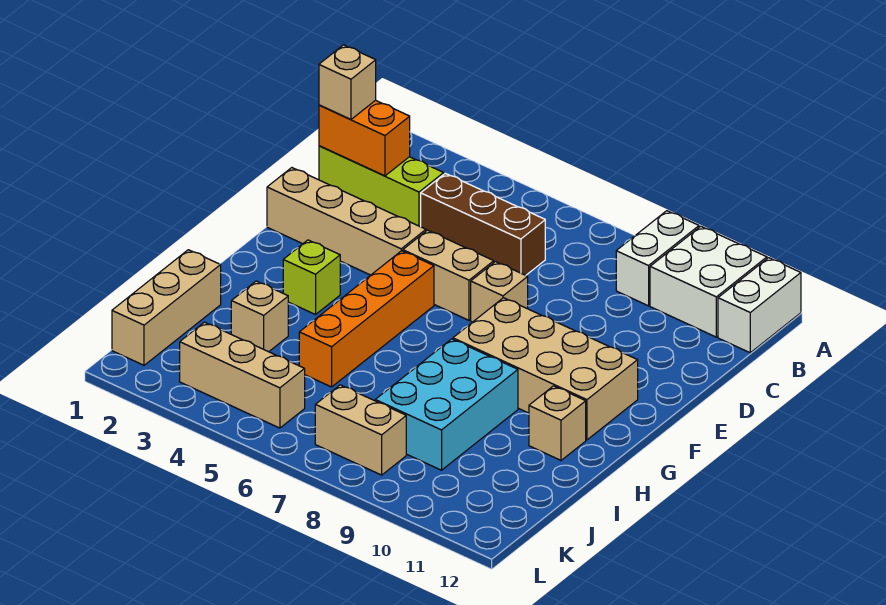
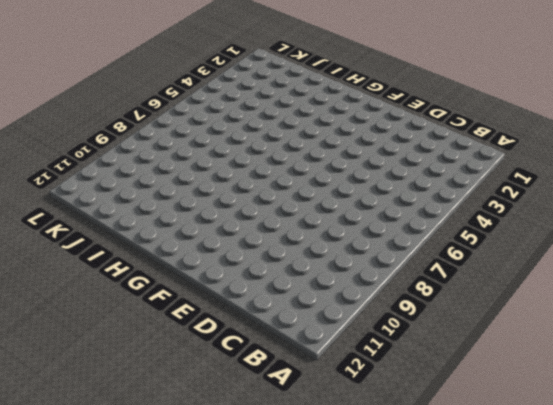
none -> white brick A9:B9 level 1
none -> white brick A10:B11 level 1
none -> white brick A12:B12 level 1

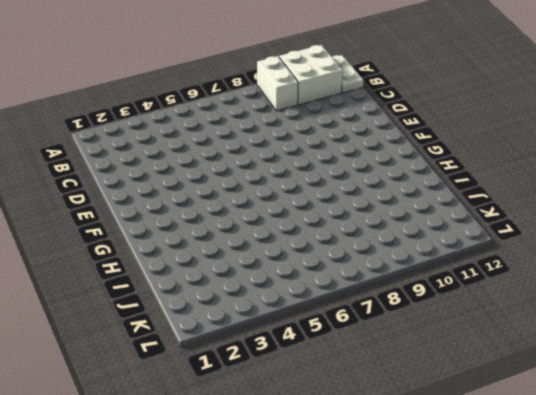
white plate A12:B12 level 1 -> white brick A12:B12 level 1
none -> lime brick C1:C3 level 1
none -> brown brick C4:C6 level 1
none -> tan brick E1:E4 level 1

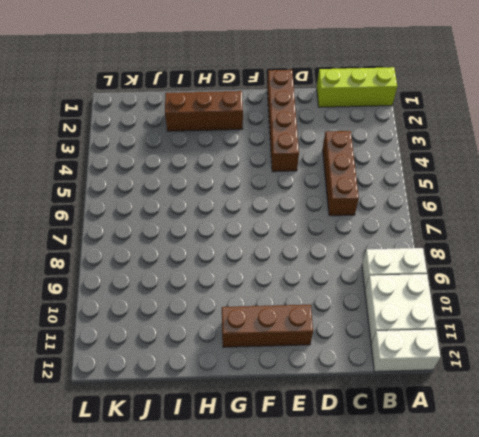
lime brick A1:C1 level 1 -> lime brick C1:C3 level 1
brown brick E1:E4 level 1 -> tan brick E1:E4 level 1
brown brick E11:G11 level 1 -> tan brick F8:G11 level 1
brown brick G2:I2 level 1 -> none
none -> tan brick E5:E6 level 1
none -> tan brick E7 level 1
none -> orange brick F5:I5 level 1

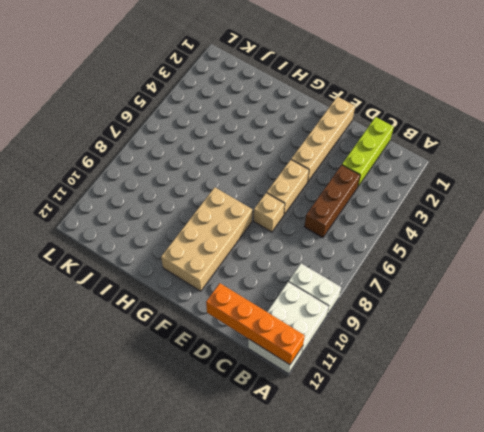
orange brick A12:D12 level 2 -> orange brick F5:I5 level 1
none -> lime brick G3 level 1
none -> cyan brick H8:J9 level 1
none -> tan brick H11 level 1

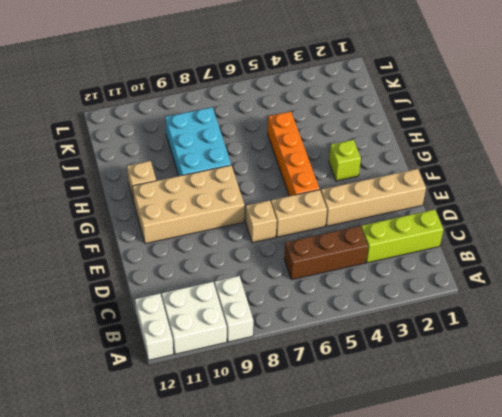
none -> tan brick I1:K1 level 1
none -> tan brick I3 level 1
none -> tan brick K3:K5 level 1

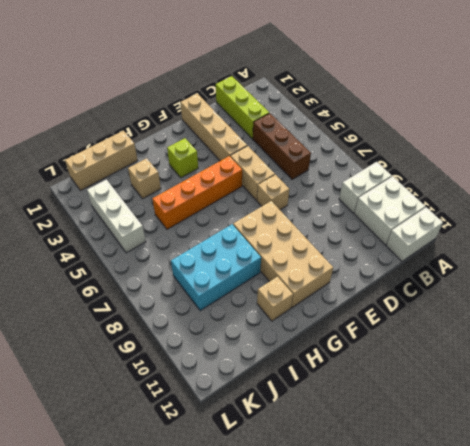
white brick K3:K5 level 1 -> tan brick K3:K5 level 1
none -> tan brick K7:K8 level 1
none -> orange brick C1:C2 level 2
none -> tan brick C1 level 3

